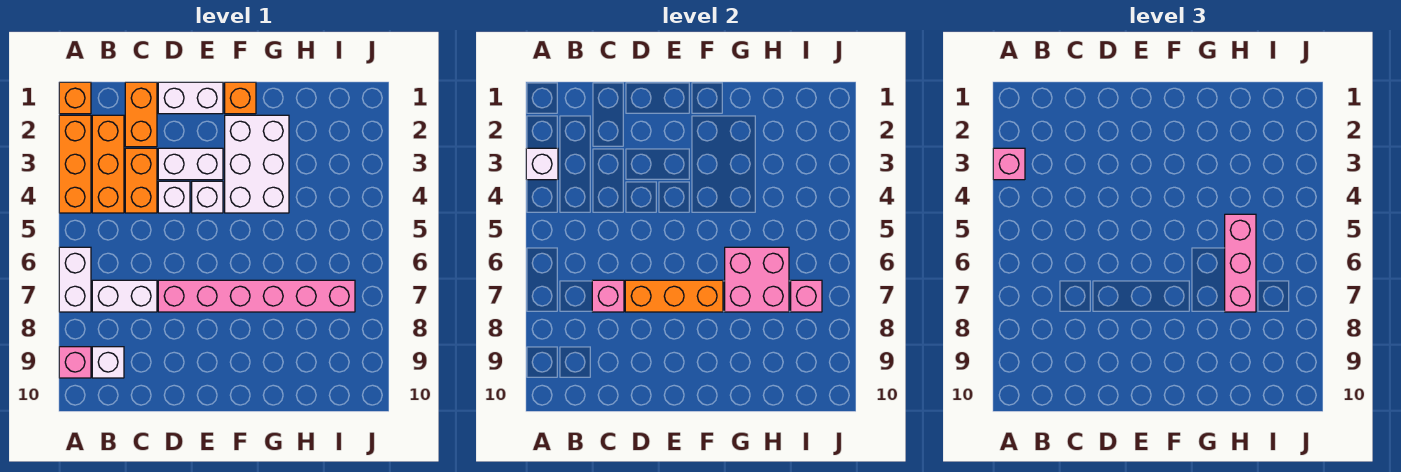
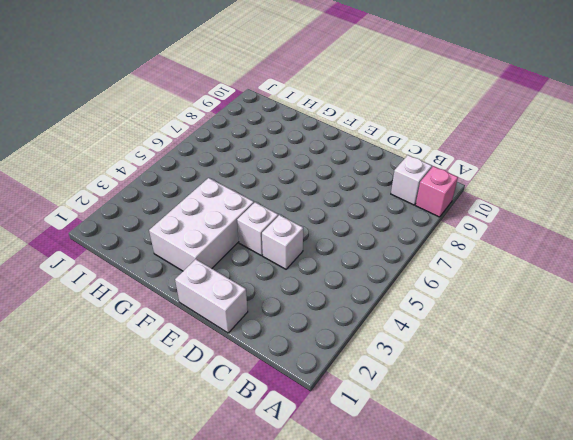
none -> orange brick A1 level 1
none -> orange brick A2:A4 level 1
none -> white brick A6:A7 level 1

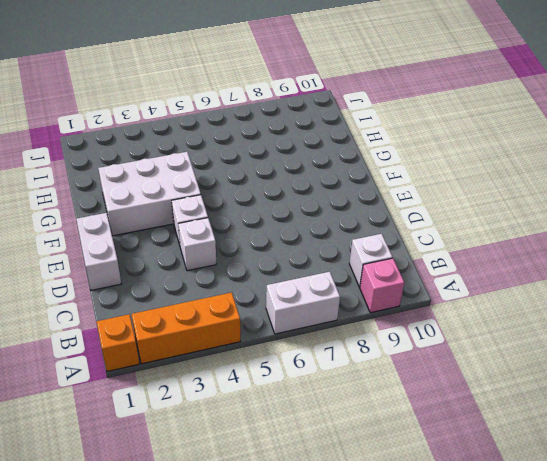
none -> orange brick B2:B4 level 1
none -> white brick B7:C7 level 1
none -> orange brick C1:C2 level 1

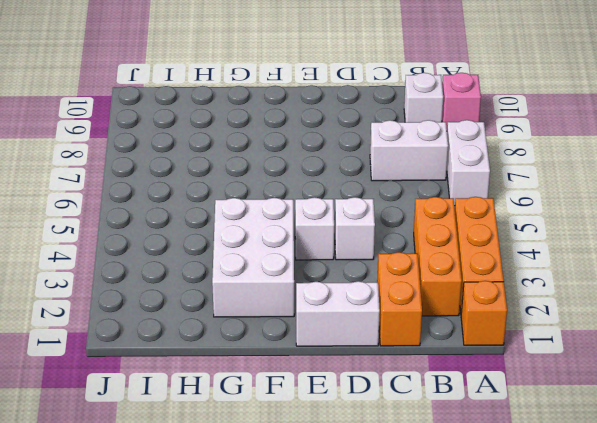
none -> orange brick C3:C4 level 1
none -> white brick D3:E3 level 1
none -> pink brick D7:I7 level 1

